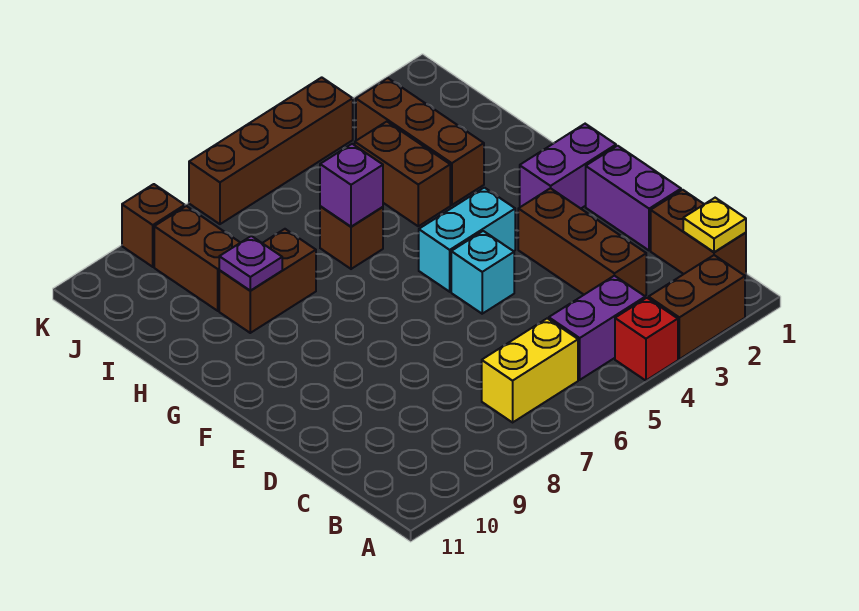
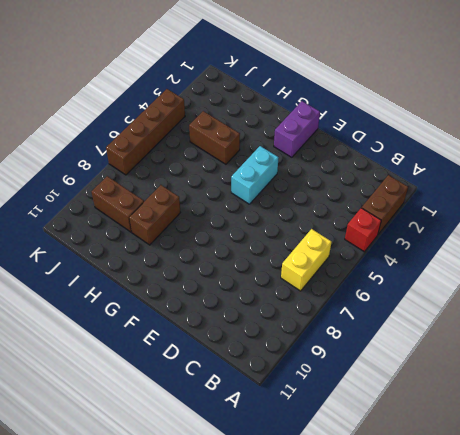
none -> brown brick B1:C1 level 1
none -> purple brick B4:B5 level 1
none -> brown brick C3:E3 level 1

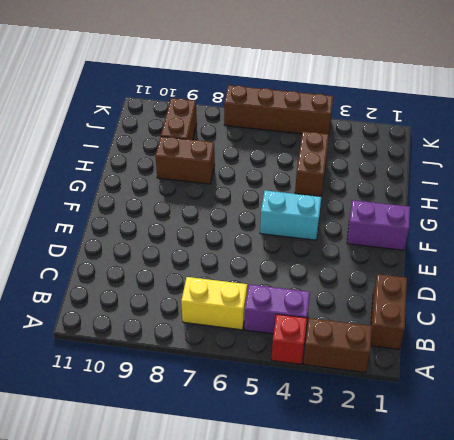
none -> brown brick C3:E3 level 1
none -> purple brick D1:E1 level 1
none -> cyan brick E5 level 1

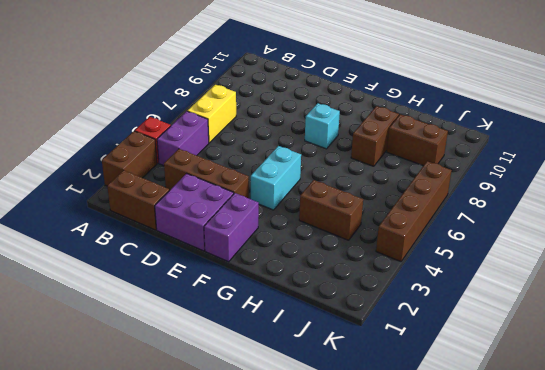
purple brick D1:E2 level 1 -> purple brick D1:E1 level 1
cyan brick F8 level 1 -> cyan brick E5 level 1
none -> brown brick H3:J3 level 1
none -> brown brick H6 level 1
none -> brown brick K9 level 1

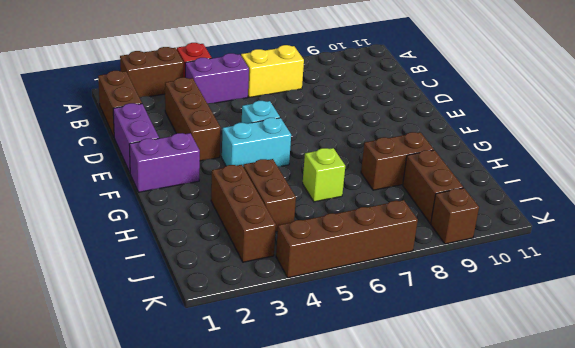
lime brick H6 level 1 -> brown brick H6 level 1
none -> yellow plate B1 level 2
none -> purple brick H6 level 2
none -> purple plate H9 level 2

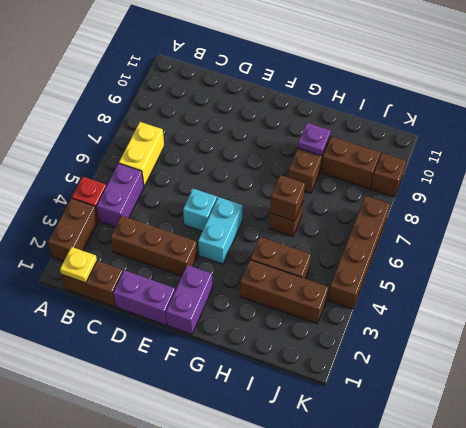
brown brick H6 level 2 -> purple brick H6 level 2

